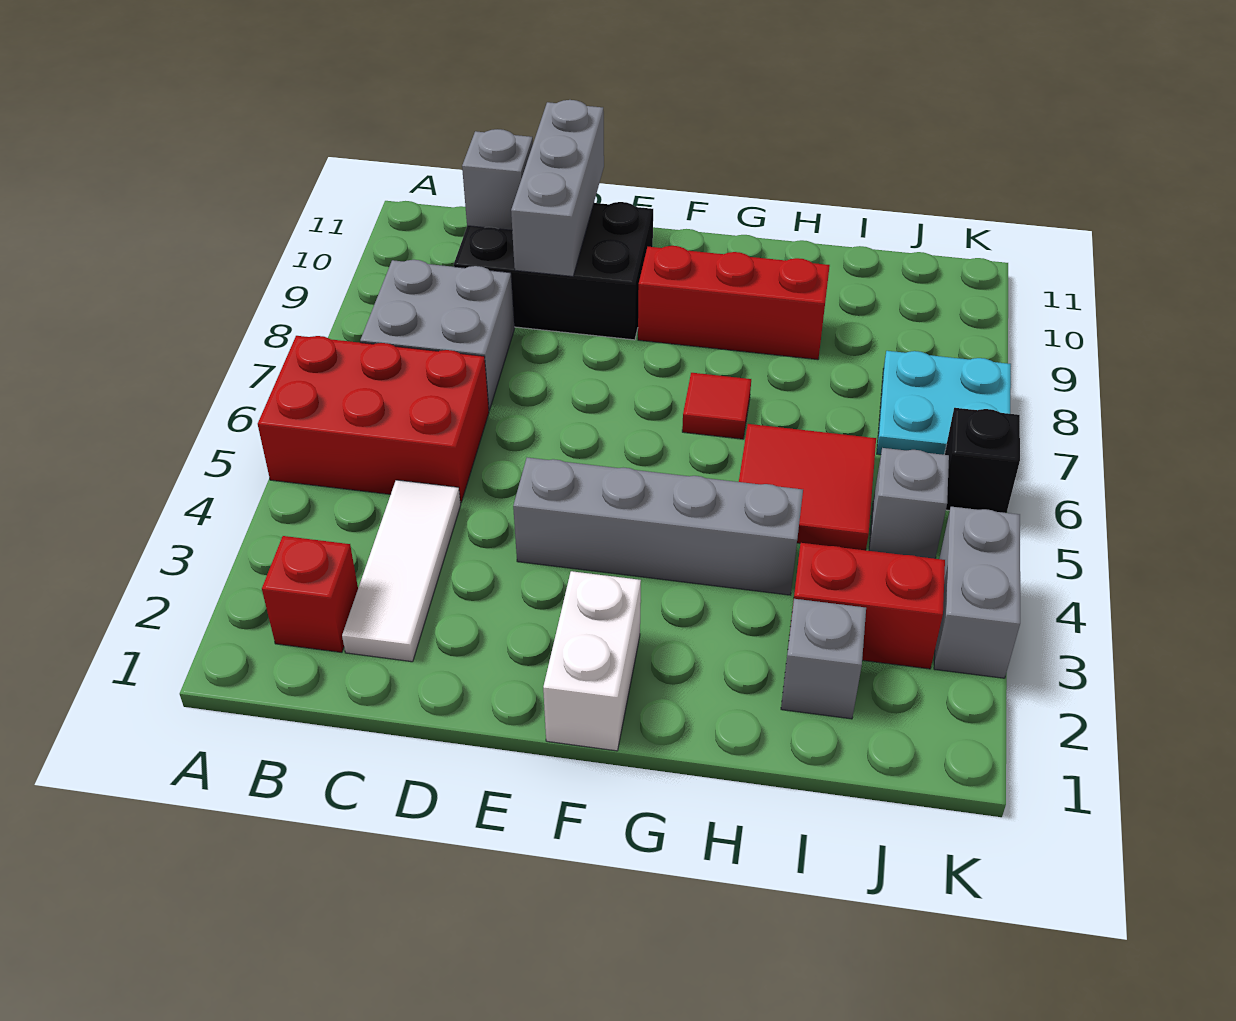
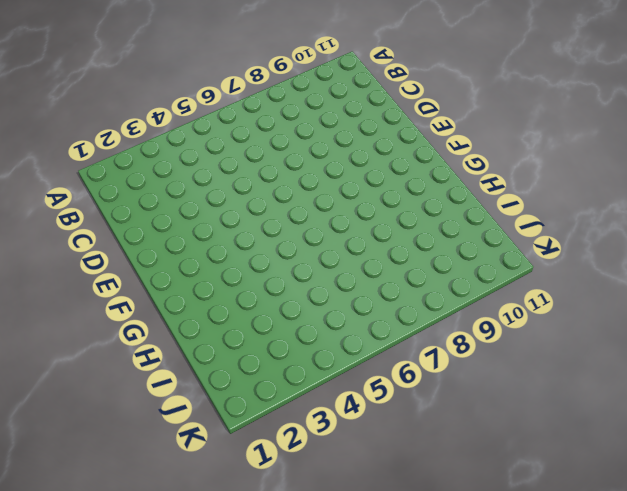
none -> red brick A5:C6 level 1
none -> red brick B2 level 1
none -> grey brick B7:C8 level 1

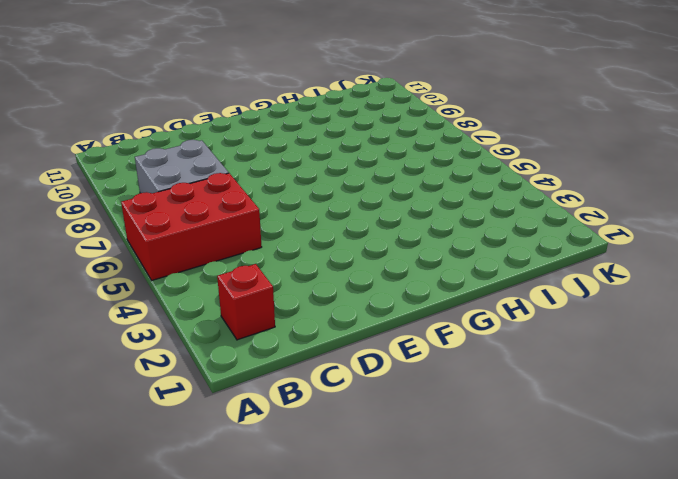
none -> white tile C2:C4 level 1
none -> black brick C9:E10 level 1
none -> grey brick E4:H4 level 1

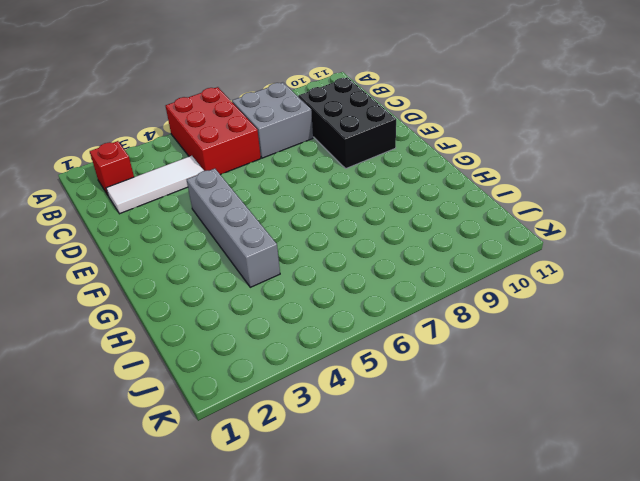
none -> white brick F1:F2 level 1
none -> red brick F9:H9 level 1
none -> red tile G7 level 1

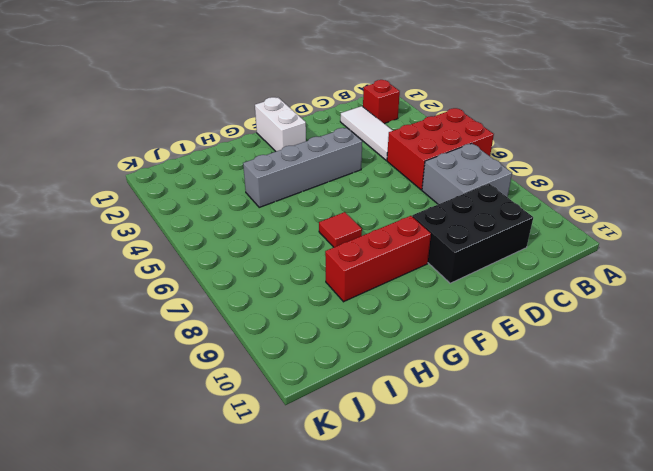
none -> red tile H5:I6 level 1
none -> grey brick I2 level 1
none -> red brick I3:J3 level 1

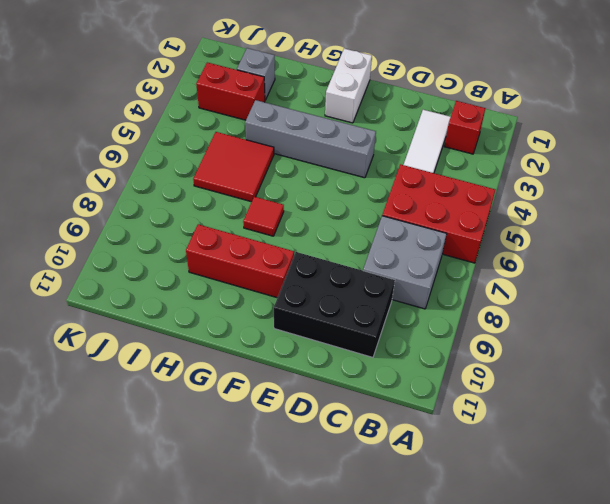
none -> grey brick J5 level 1
none -> cyan plate J7:K8 level 1
none -> grey brick K3:K4 level 1

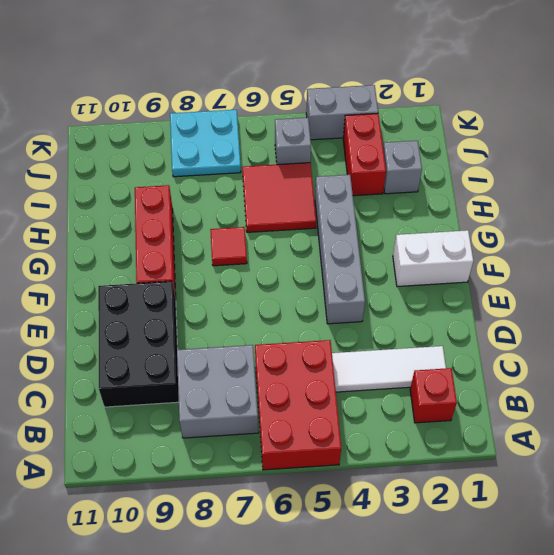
none -> black brick K6 level 1
none -> grey brick C10 level 2
none -> grey brick D9:D11 level 2

